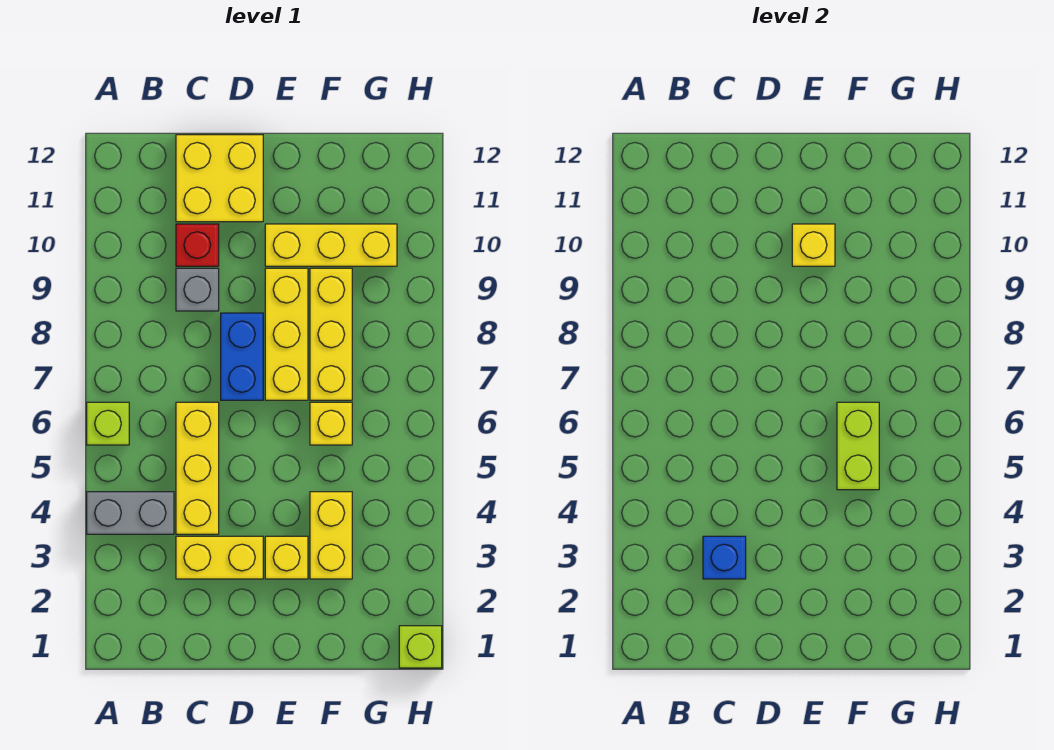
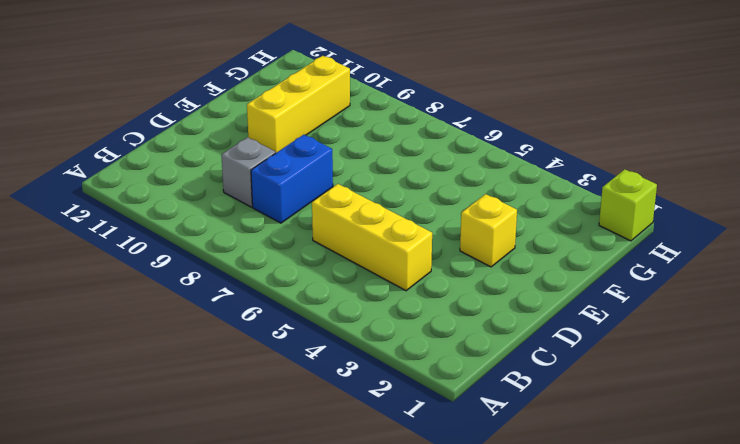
blue brick C8:D8 level 1 -> blue brick D7:D8 level 1
none -> grey brick A4:B4 level 1
none -> lime brick A6 level 1
none -> yellow brick C3:D3 level 1

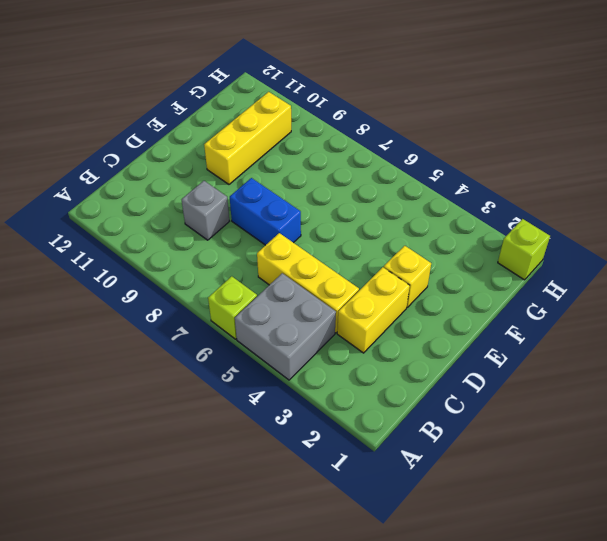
grey brick A4:B5 level 1 -> grey brick A4:B4 level 1
none -> red brick C10 level 1
none -> yellow brick C11:D12 level 1
none -> yellow brick E7:E9 level 1

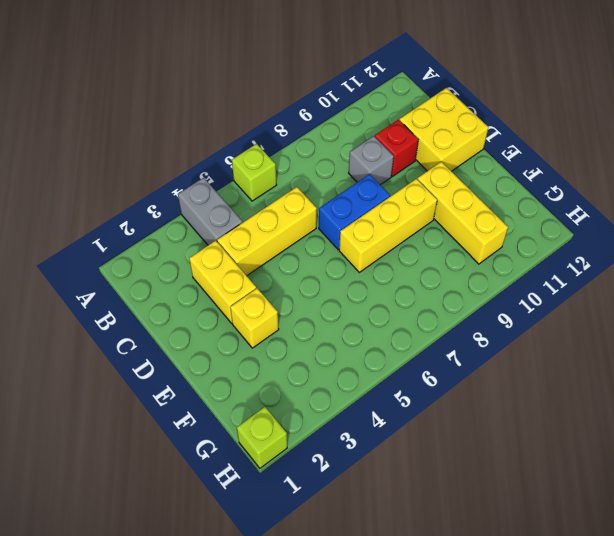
none -> yellow brick F3:F4 level 1
none -> yellow brick F6 level 1
none -> yellow brick F7:F9 level 1

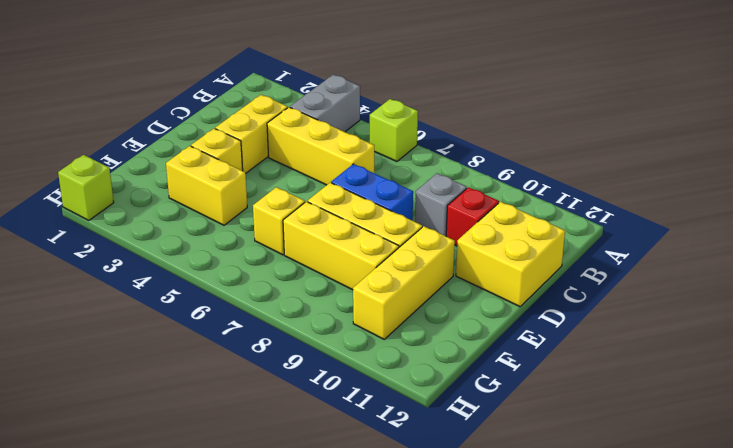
none -> blue brick C3 level 2
none -> yellow brick E10 level 2
none -> lime brick F5:F6 level 2

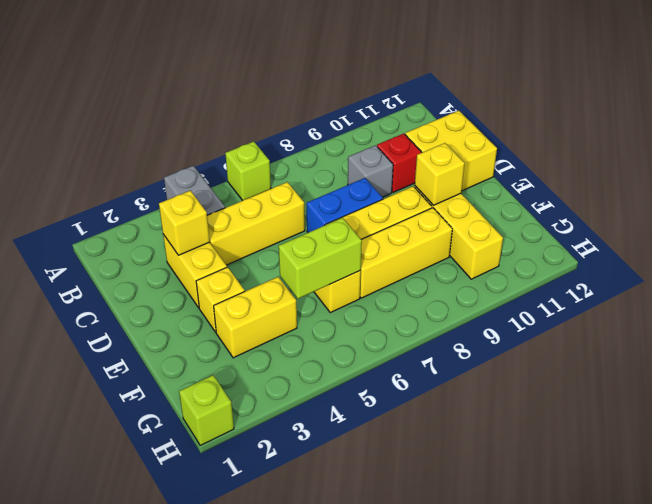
yellow brick C3 level 2 -> blue brick C3 level 2

